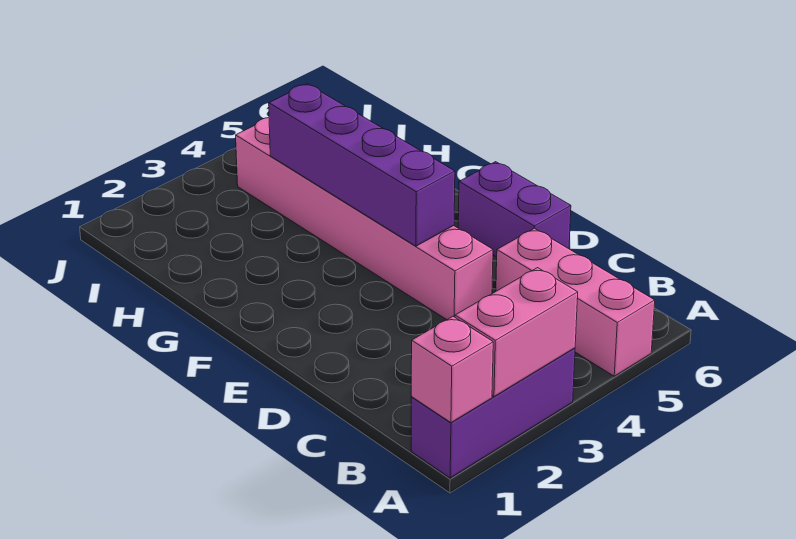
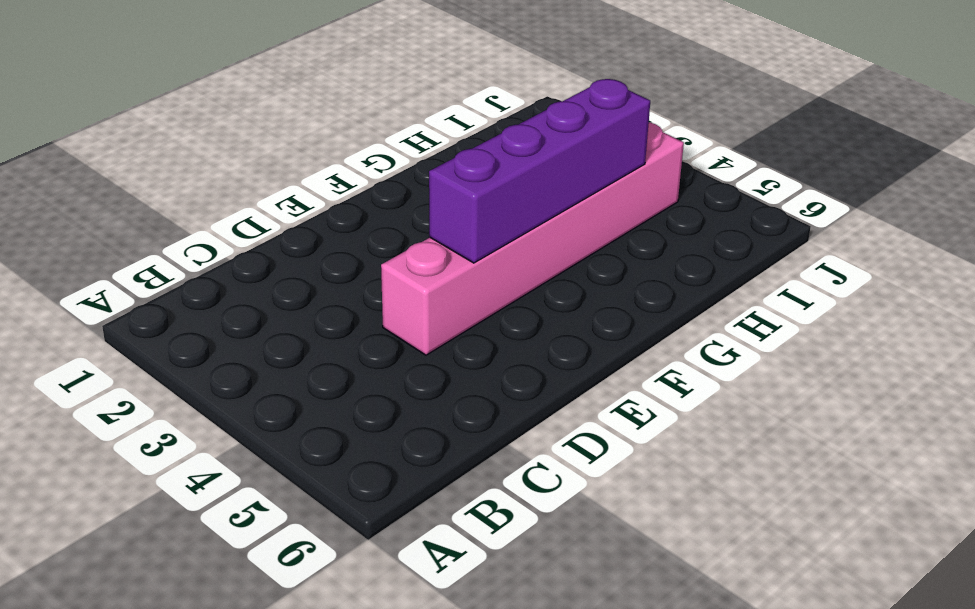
none -> purple brick A1:A3 level 1
none -> pink brick A5:C5 level 1

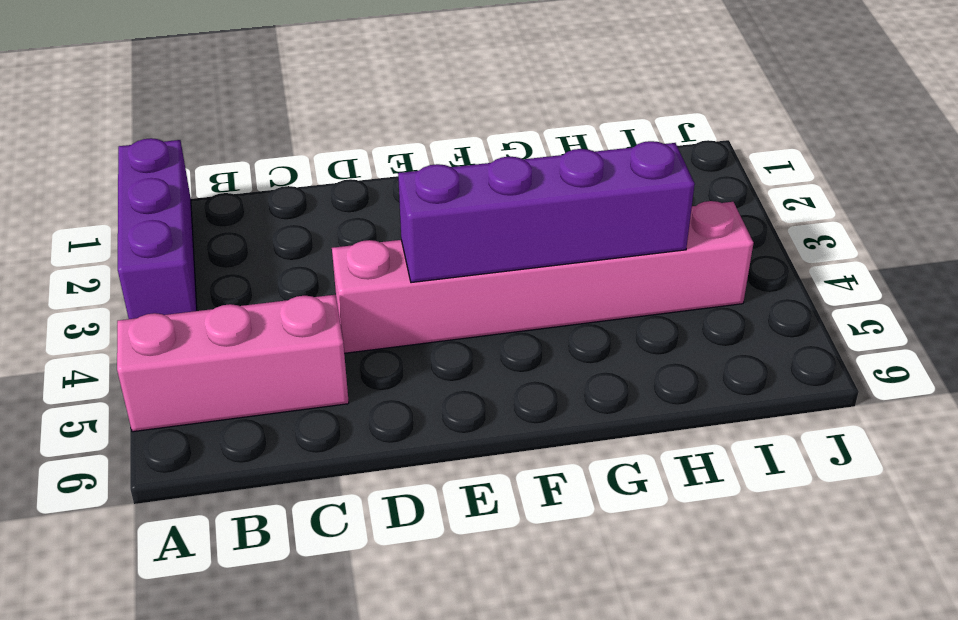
none -> purple brick D6:E6 level 1
none -> pink brick A1 level 2

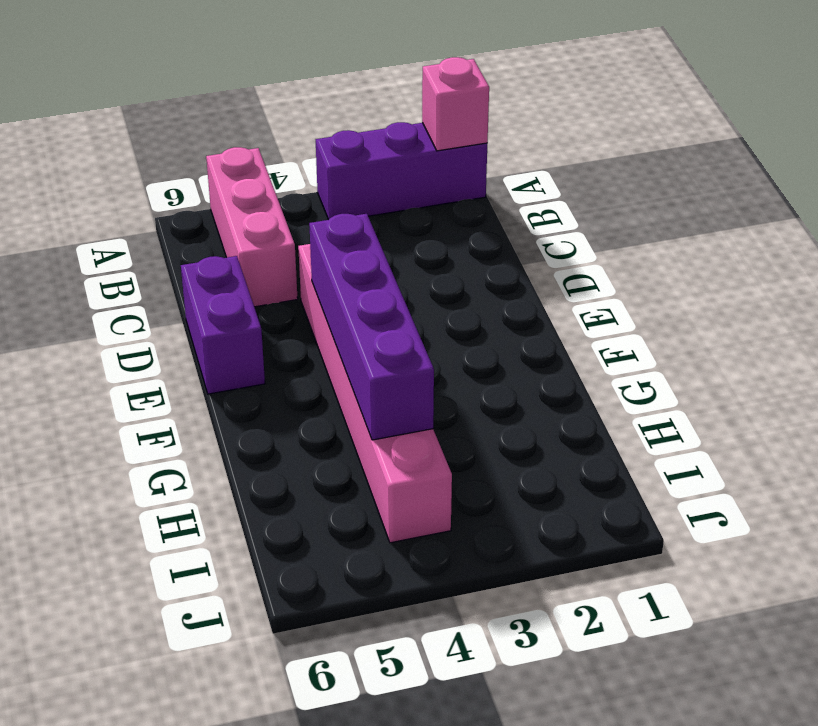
none -> pink brick A2:A3 level 2

